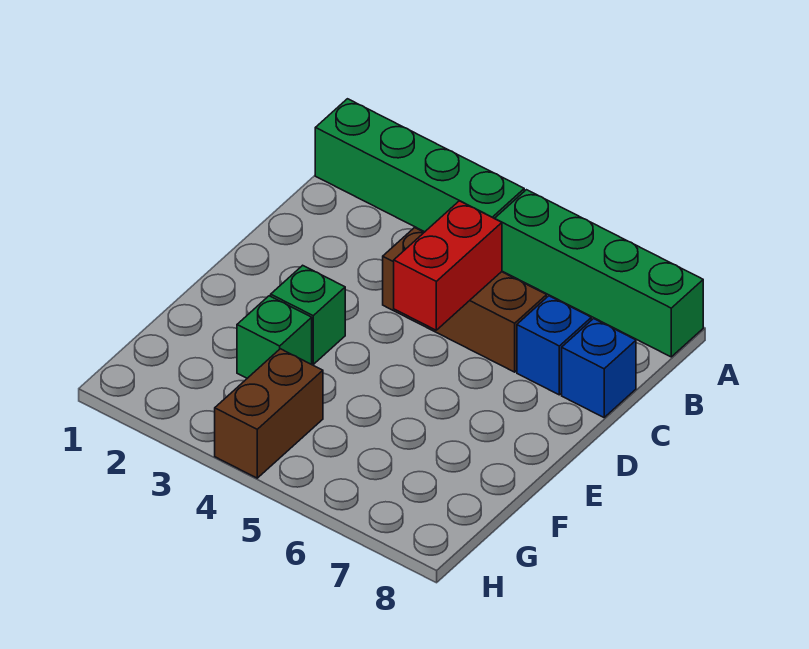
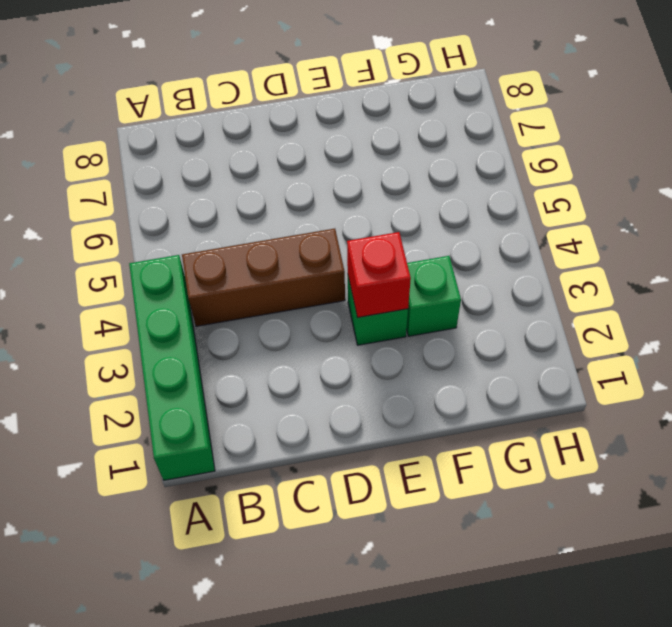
brown brick B4:D4 level 1 -> brown brick C4:C6 level 1
red brick E3 level 2 -> none
none -> green brick A5:A8 level 1
none -> blue brick C7 level 1

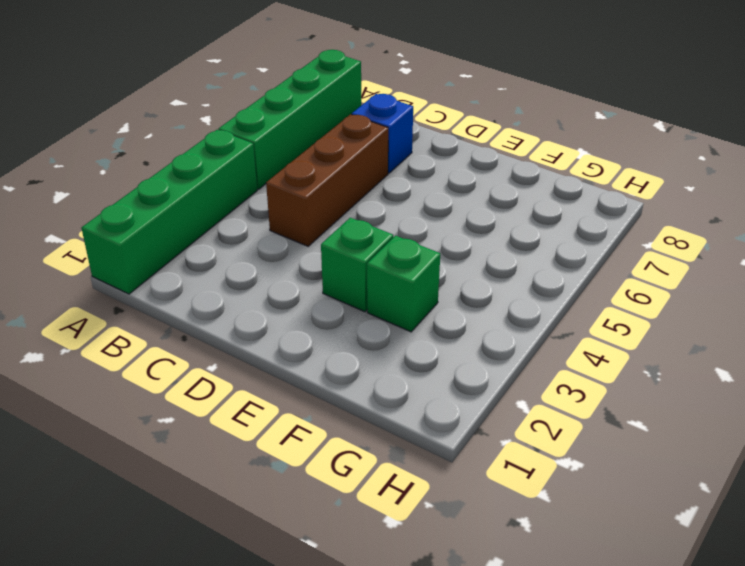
none -> blue brick C8 level 1
none -> brown brick G4:H4 level 1

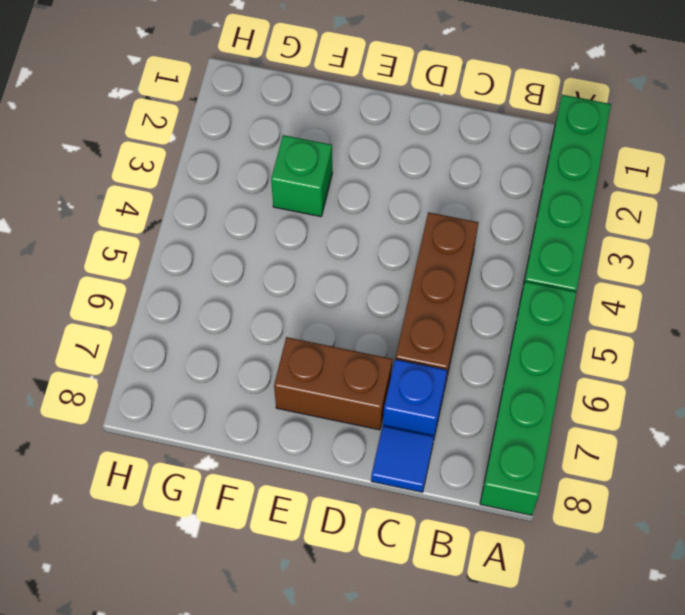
blue tile C8 level 1 -> blue brick C8 level 1
brown brick D7:E7 level 1 -> brown brick G4:H4 level 1
none -> green brick E3 level 1
none -> red brick C5:D5 level 2

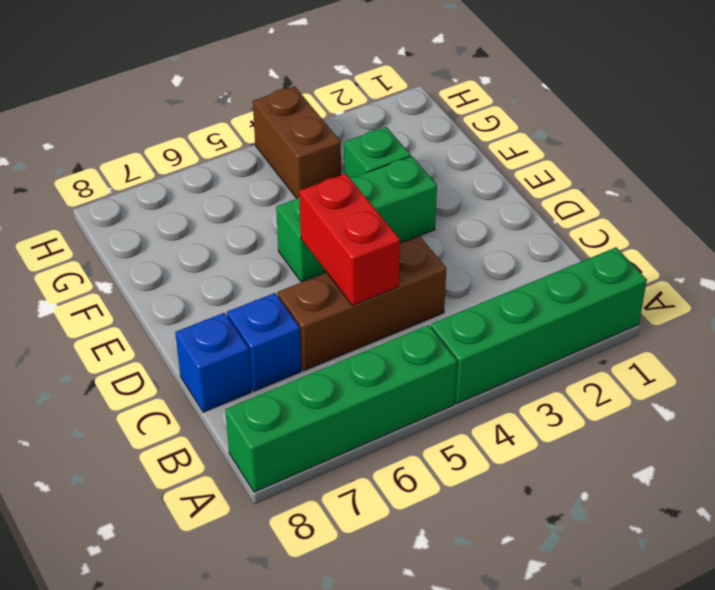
green brick E3:E5 level 1 -> green brick E3 level 1

